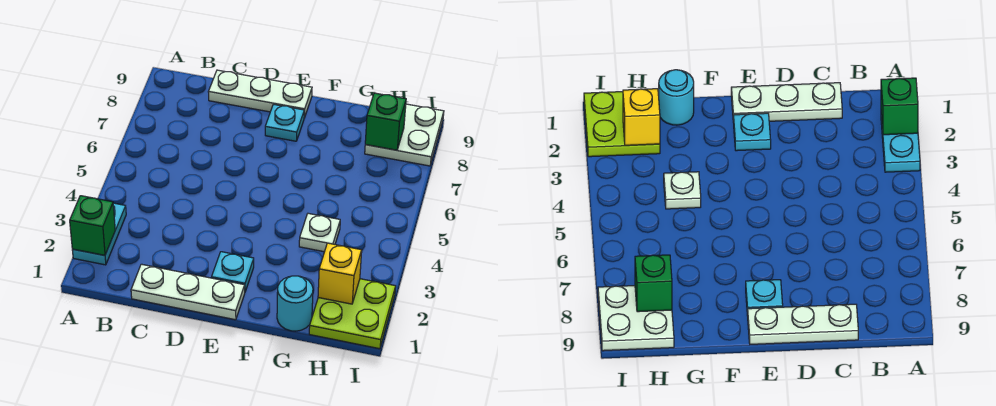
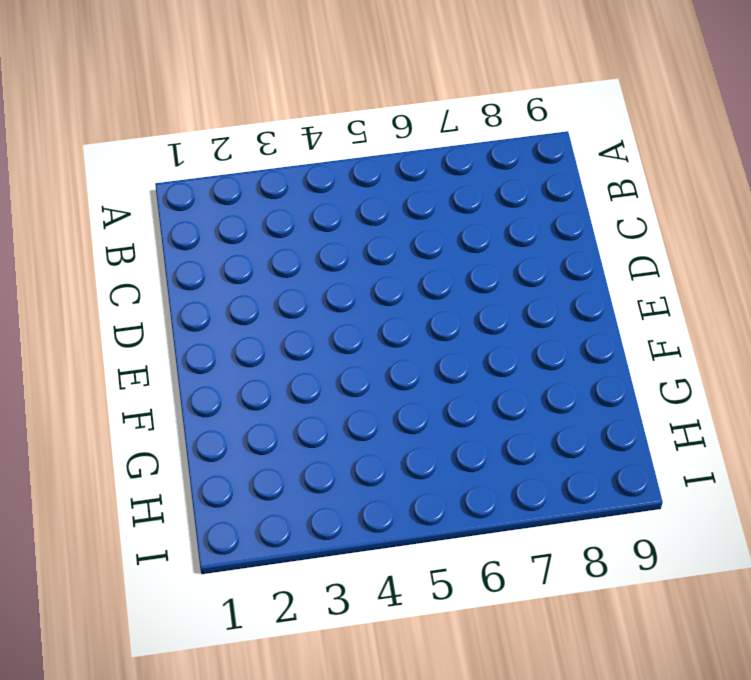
none -> cyan plate A2:A3 level 1
none -> white plate C1:E1 level 1
none -> white plate C9:E9 level 1

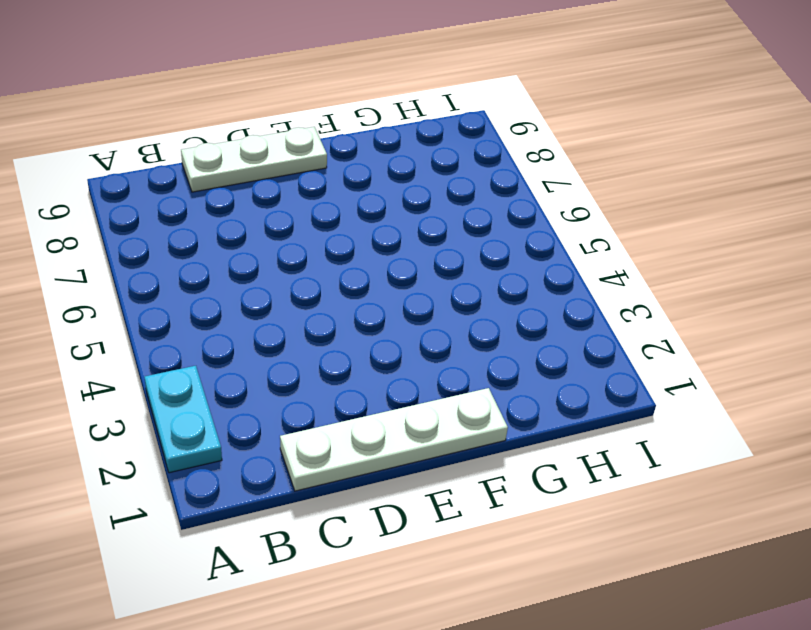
white plate C1:F1 level 1 -> white plate C1:E1 level 1
none -> cyan plate E2 level 1
none -> cyan plate E8 level 1
none -> cyan round brick G1 level 1

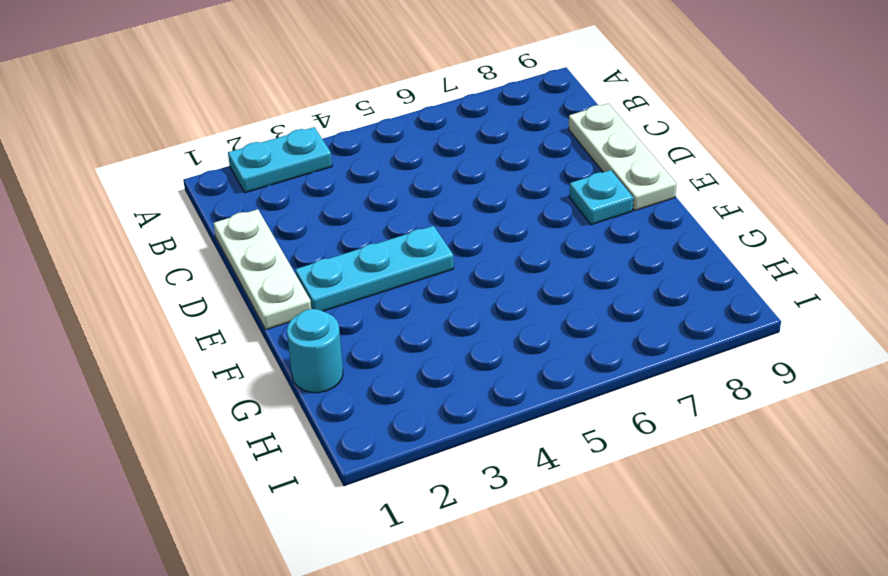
cyan plate E2:E4 level 1 -> cyan plate E2 level 1
none -> white plate G4 level 1
none -> lime plate H1:I2 level 1
none -> white plate H8:I9 level 1

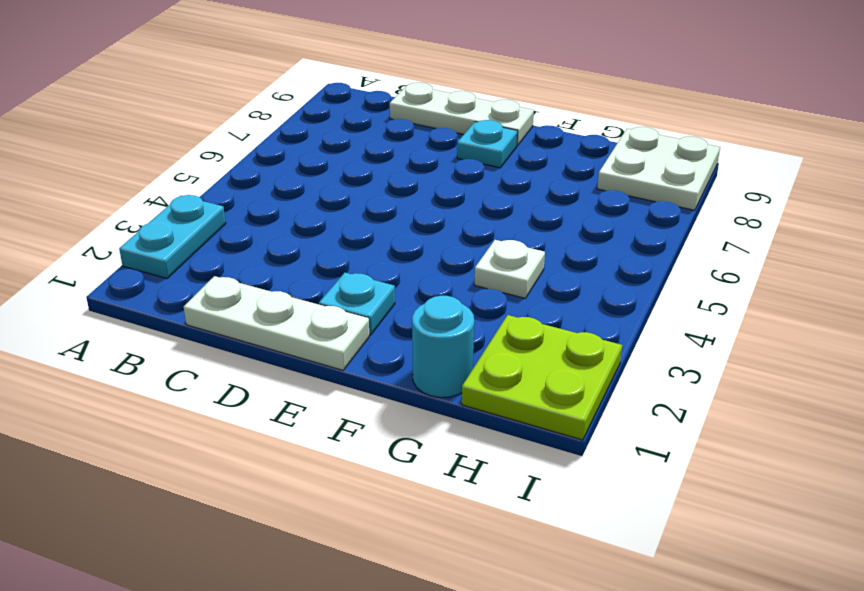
none -> green brick A2 level 2
none -> yellow brick H2 level 2
none -> green brick H8 level 2

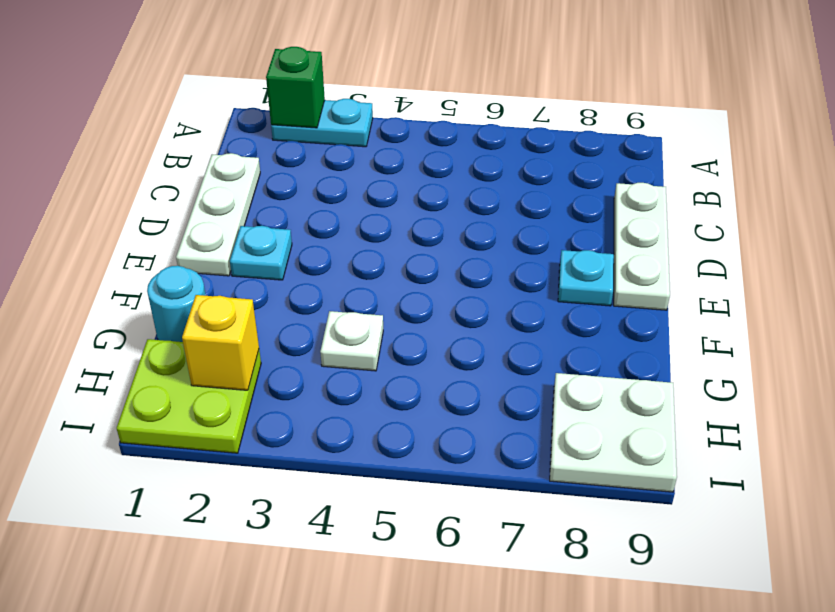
none -> green brick H8 level 2

